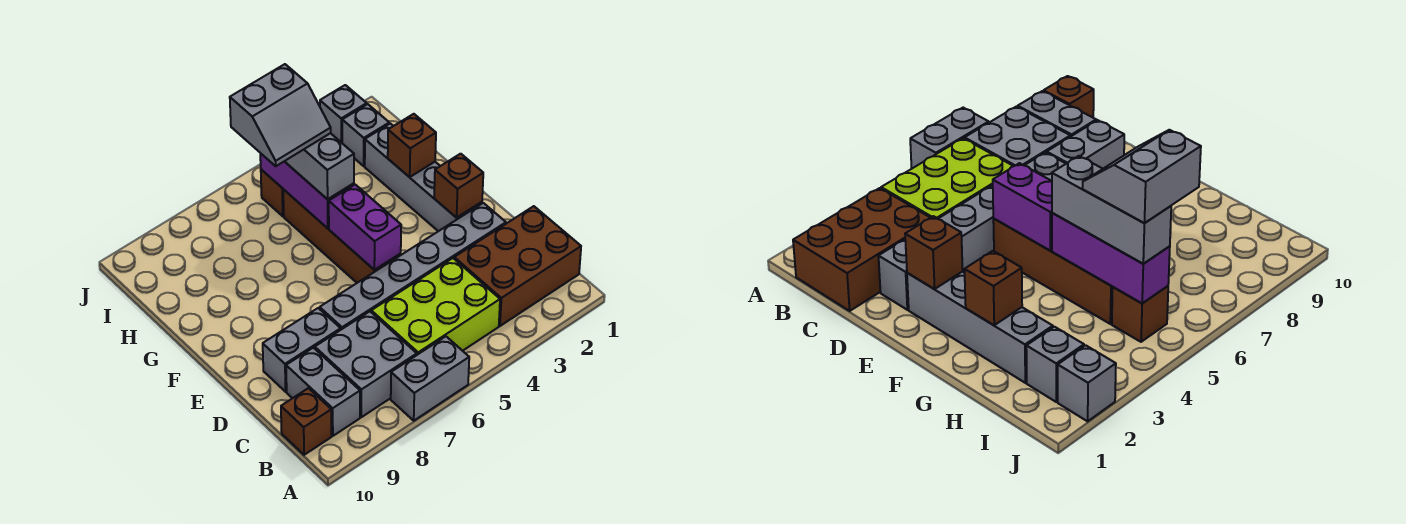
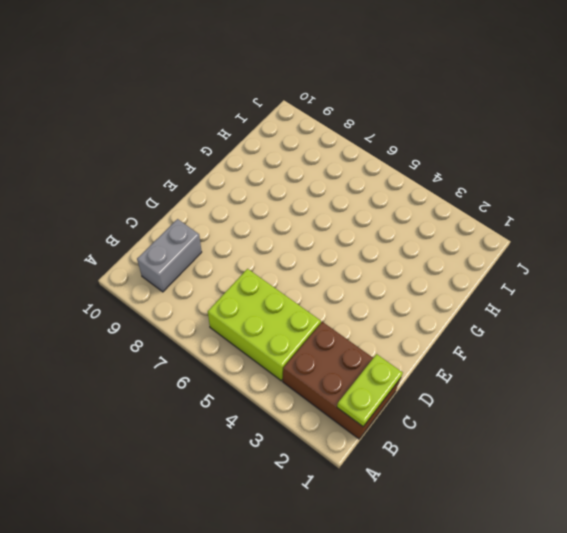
lime plate B1:C1 level 2 -> none
none -> grey brick A6:A7 level 1
none -> grey brick B7:C8 level 1
none -> brown brick B10 level 1

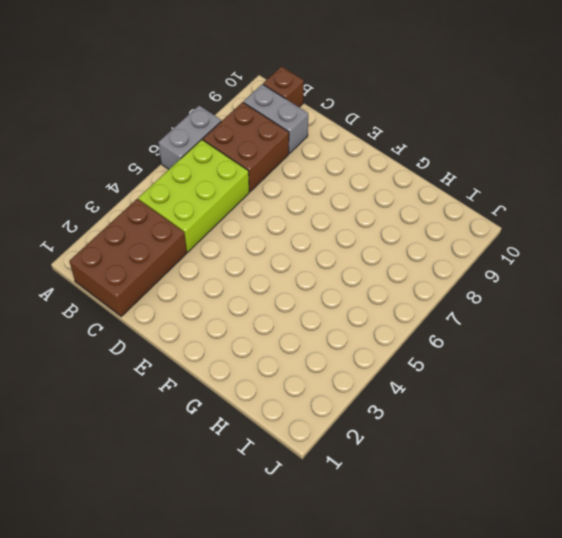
brown brick B7:C8 level 1 -> grey brick B7:C8 level 1
none -> grey brick D2:D7 level 1
none -> grey brick D8:D9 level 1
none -> grey brick E2:H2 level 1

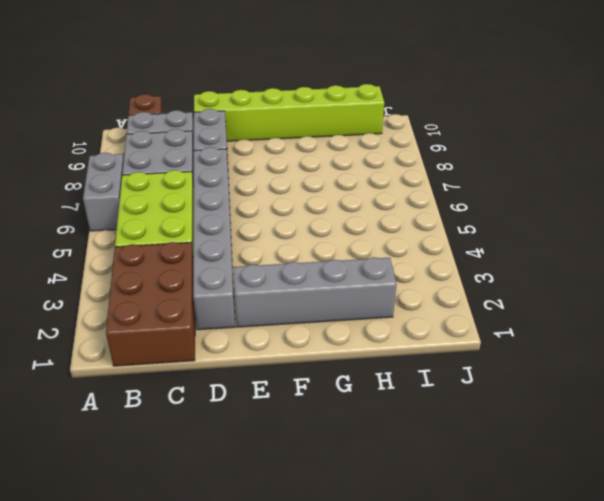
lime brick D10:I10 level 1 -> none
none -> brown brick E5:H5 level 1
none -> grey brick I2 level 1
none -> brown brick I5 level 1

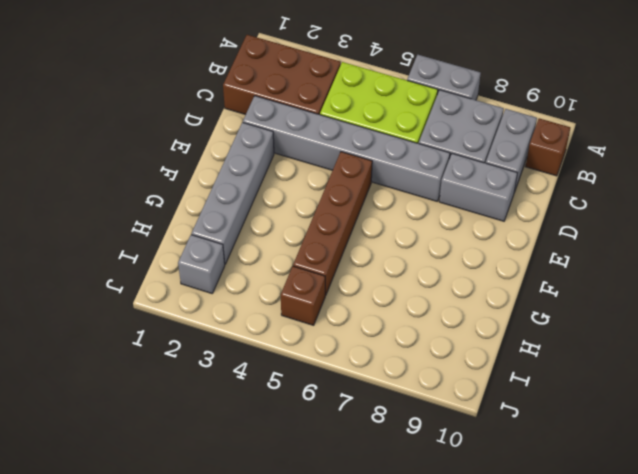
none -> grey brick J2 level 1
none -> brown brick E2 level 2
none -> purple brick E5:F5 level 2

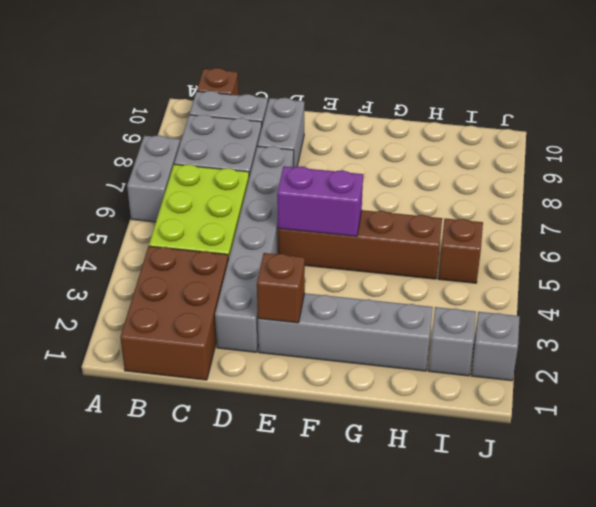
none -> brown brick G2 level 2
none -> purple brick G5:I5 level 2
none -> grey brick G5:I5 level 3

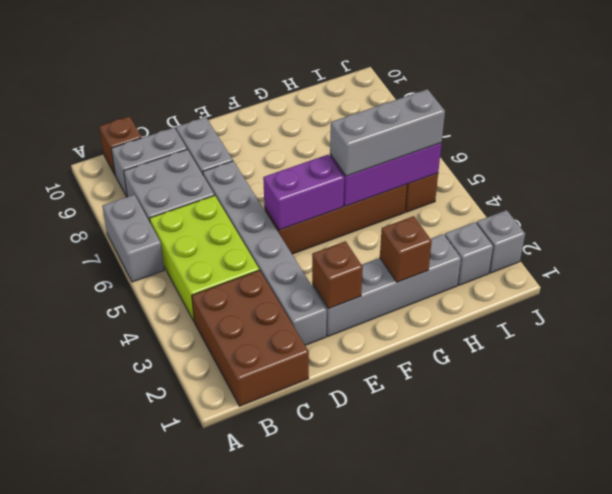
none -> grey slope H5:I6 level 4 top I

